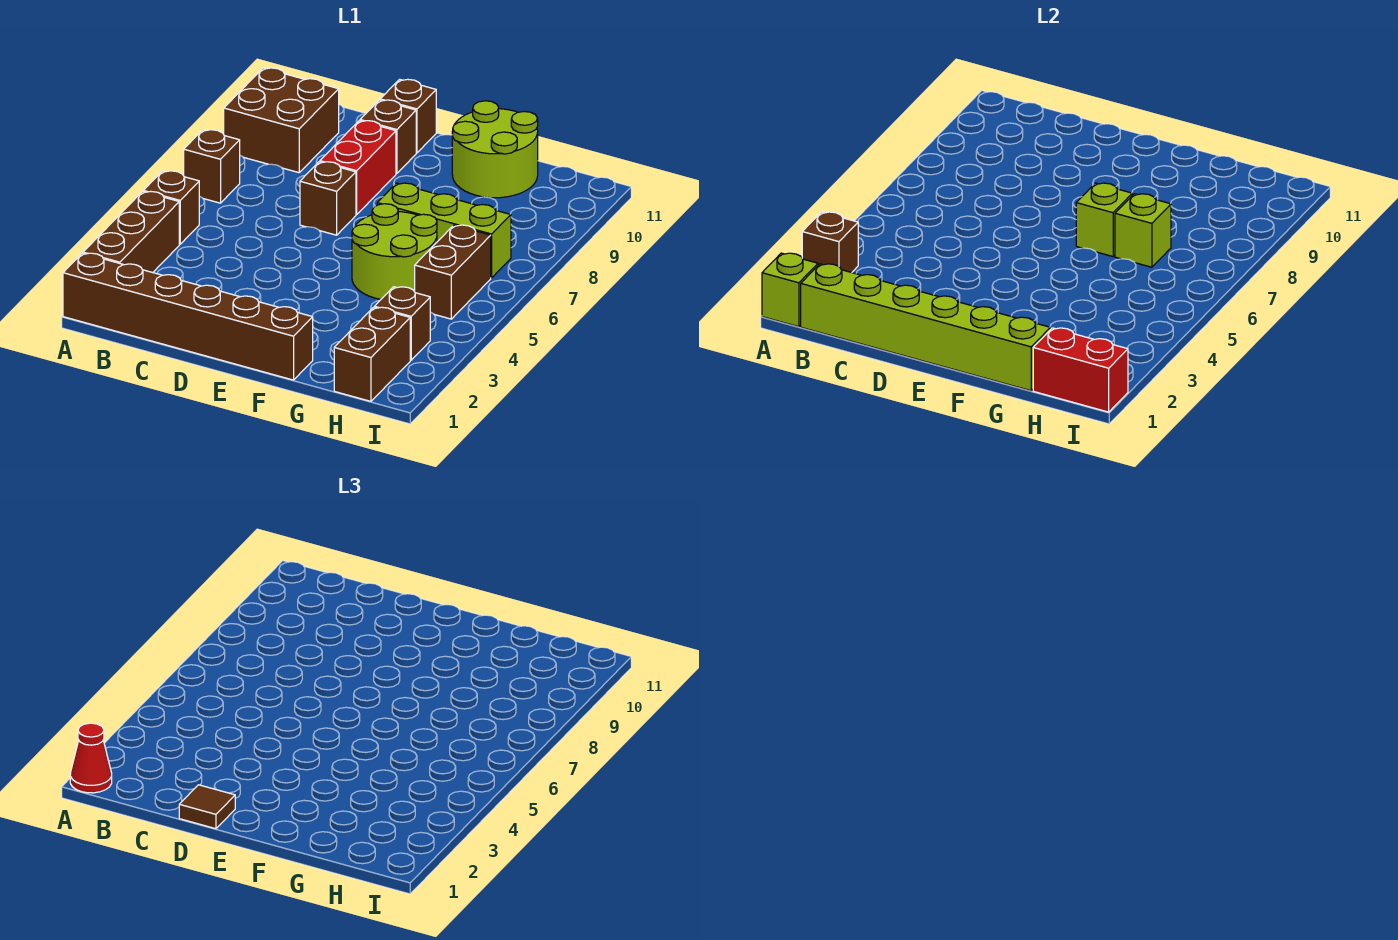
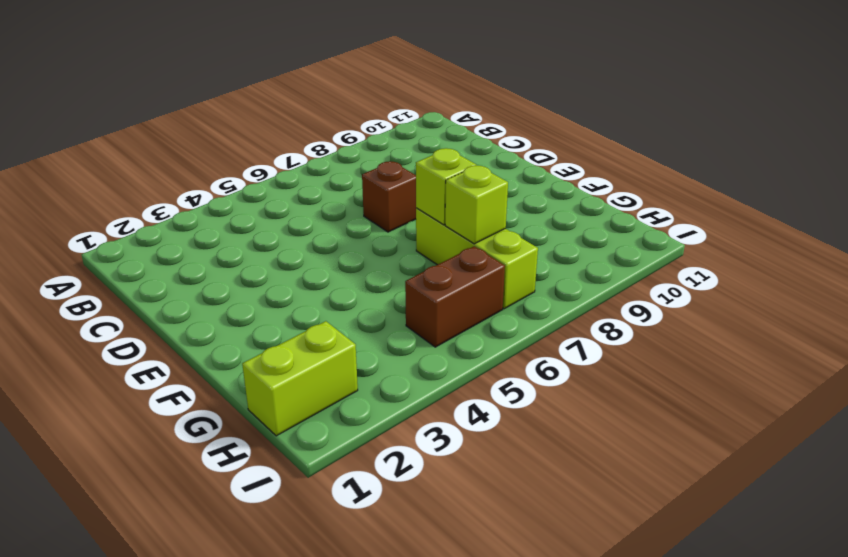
lime brick H1:H2 level 1 -> brown brick H1:H2 level 1
none -> brown brick A1:F1 level 1
none -> brown brick A2:A4 level 1
none -> brown brick A5 level 1

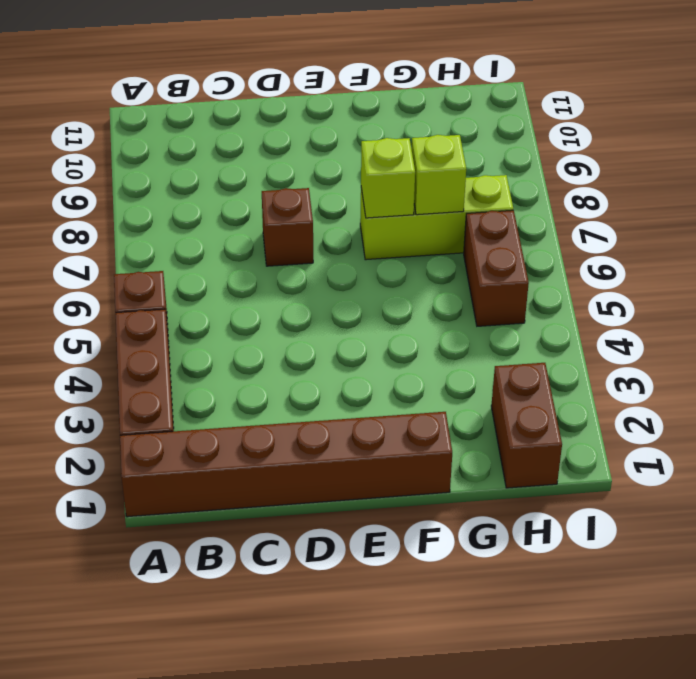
none -> brown brick A7 level 1
none -> brown brick A9:B10 level 1
none -> red brick D8:D9 level 1

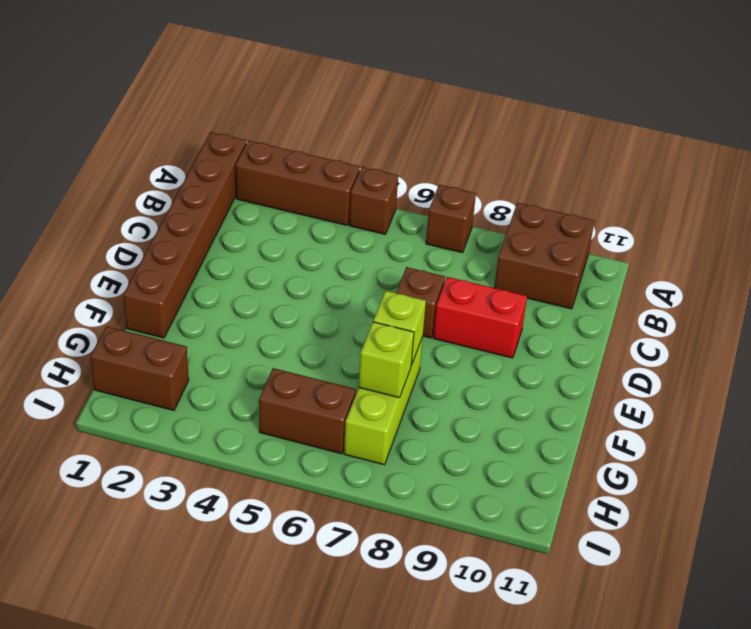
none -> brown brick D10 level 1
none -> brown brick D11 level 1
none -> lime round brick F5:G6 level 1

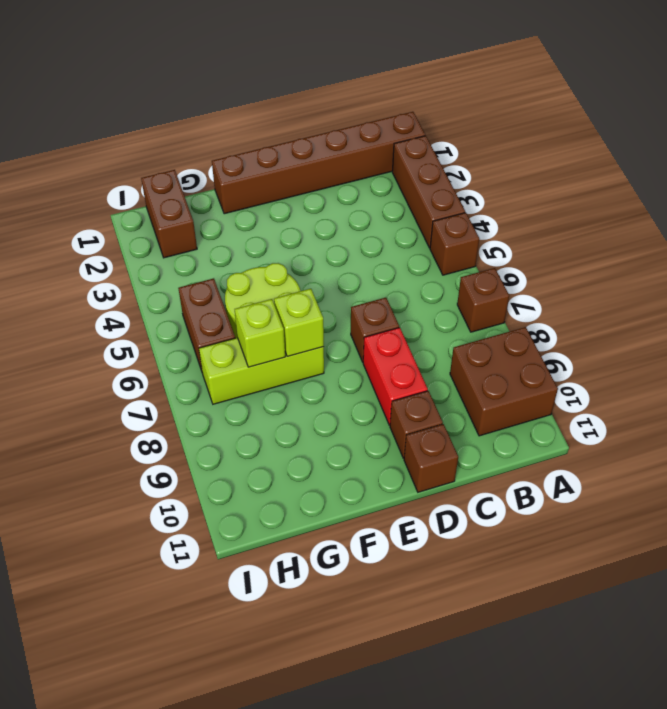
none -> lime round brick F10:G11 level 1
none -> brown brick H3 level 1
none -> lime brick A1 level 2

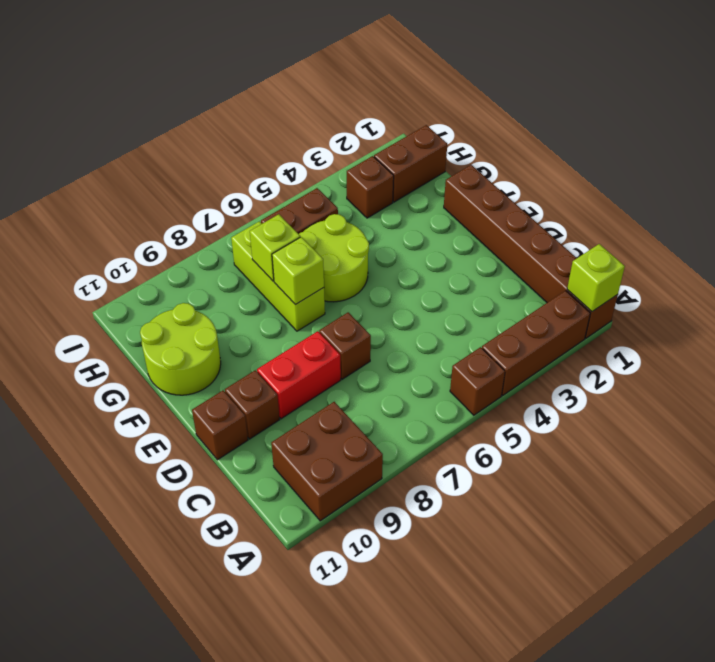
none -> brown brick A7 level 1
none -> brown brick A3 level 2
none -> lime brick B1:G1 level 2

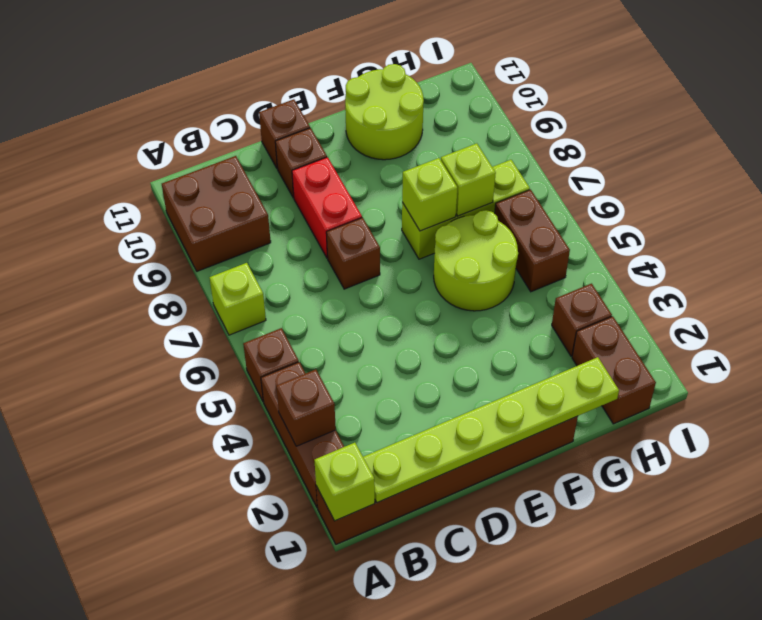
lime brick A7 level 1 -> brown brick A7 level 1
lime plate B1:G1 level 2 -> lime brick B1:G1 level 2
none -> red brick H1:I1 level 2
none -> red cone A1 level 3
none -> brown tile D1 level 3

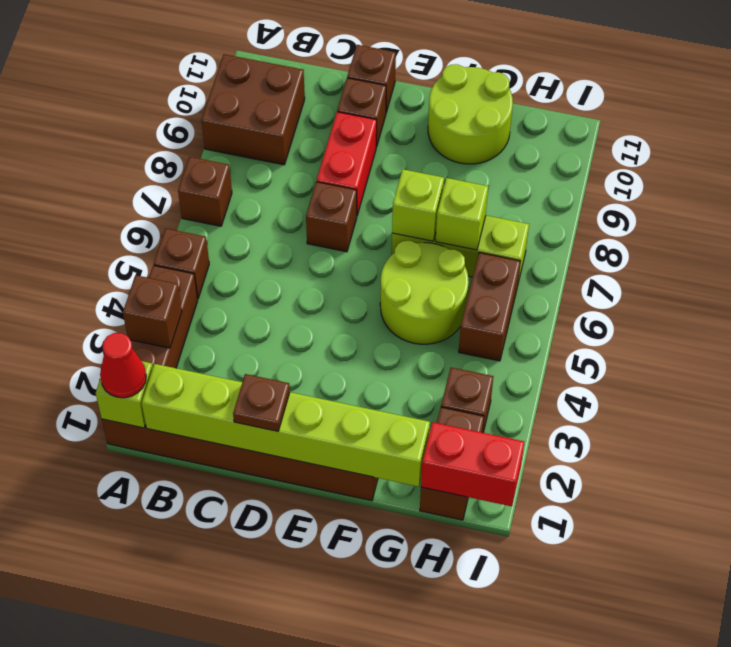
brown plate D1 level 3 -> brown tile D1 level 3

